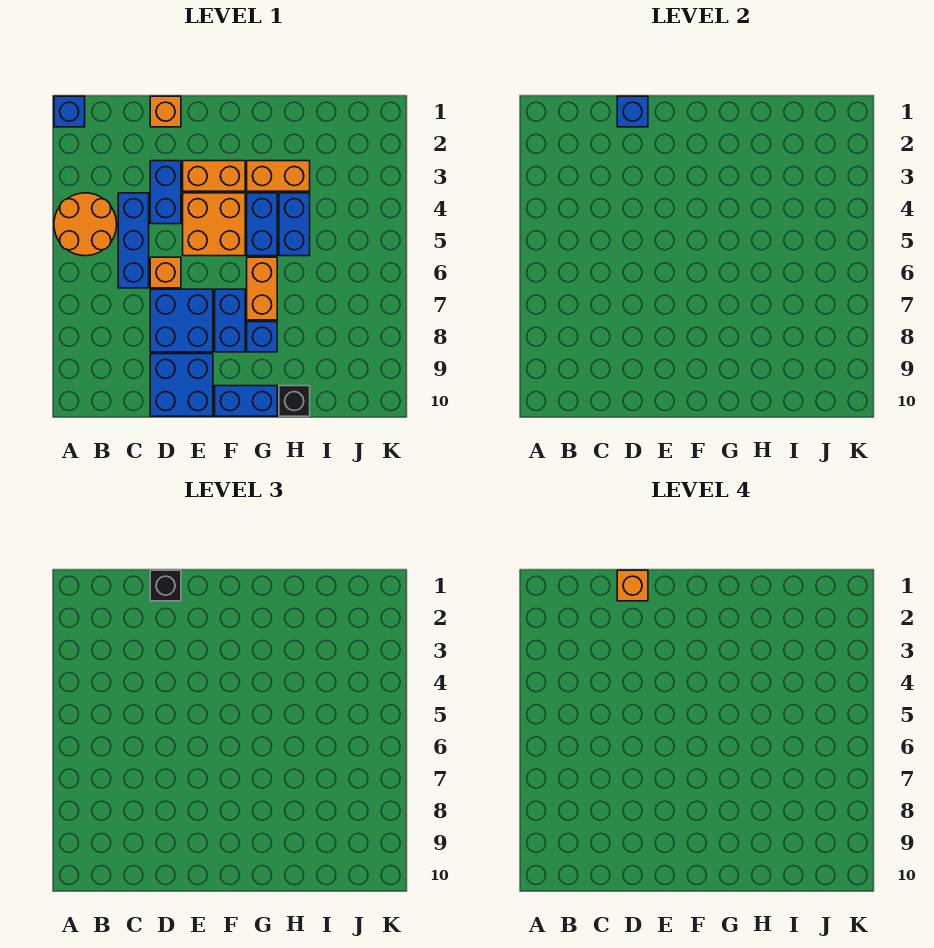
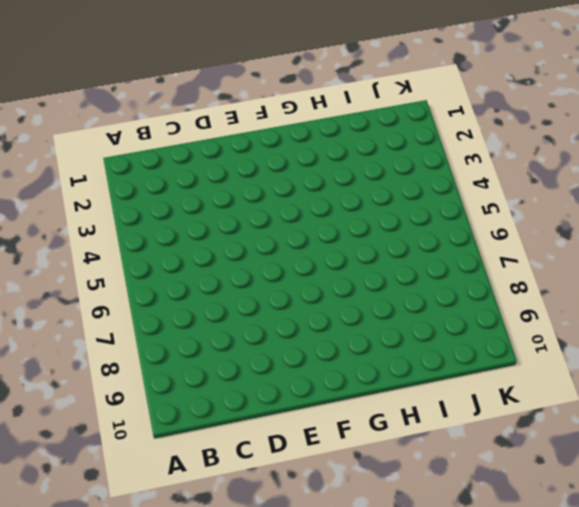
none -> blue brick A1 level 1
none -> orange round brick A4:B5 level 1
none -> blue brick C4:C6 level 1

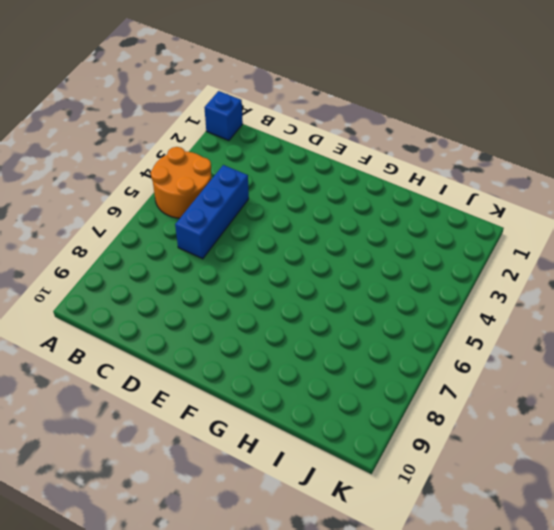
none -> orange brick D1 level 1
none -> blue brick D3:D4 level 1
none -> orange brick D6 level 1

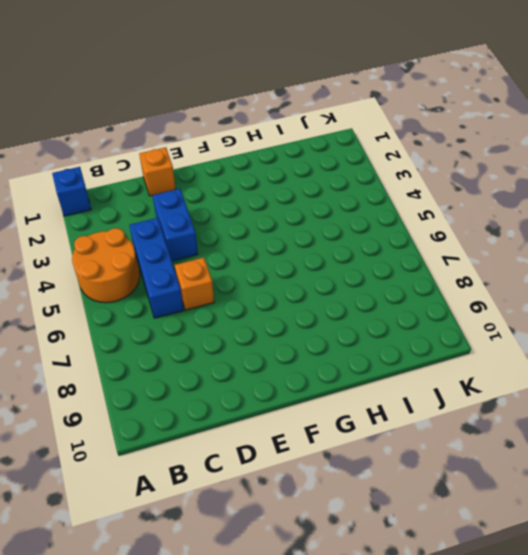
none -> blue brick D7:E8 level 1
none -> blue brick D9:E10 level 1
none -> orange brick E3:F3 level 1

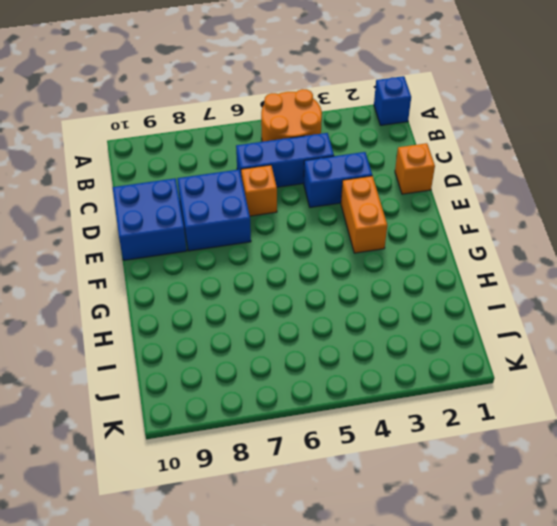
none -> orange brick E4:F5 level 1
none -> blue brick F7:F8 level 1
none -> blue brick F10:G10 level 1

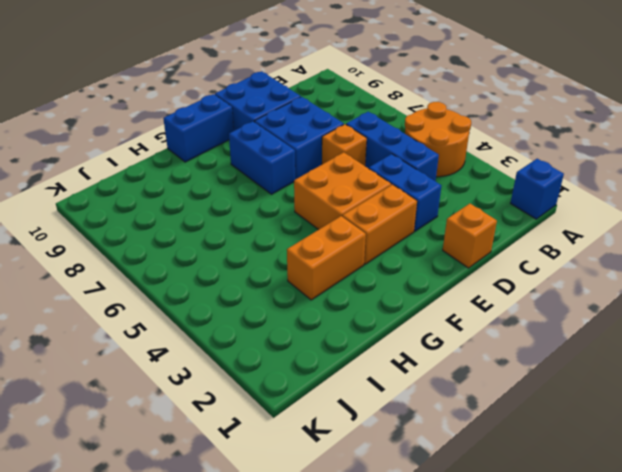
none -> blue brick G4:G5 level 1
none -> orange brick G6:G7 level 1
none -> blue brick G8 level 1

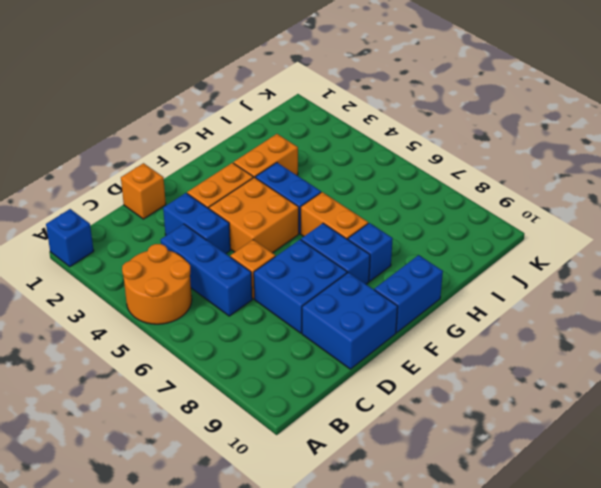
none -> blue brick H4:H5 level 1
none -> black brick H10 level 1
none -> blue brick D1 level 2

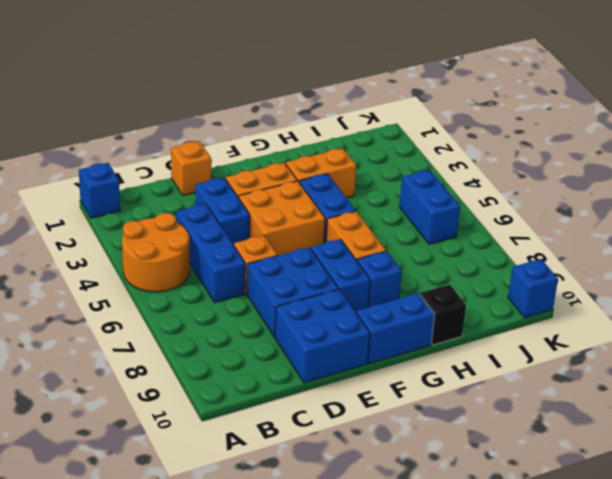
blue brick J5:J6 level 1 -> blue brick H4:H5 level 1
blue brick K10 level 1 -> blue brick D1 level 2
none -> black brick D1 level 3
none -> orange brick D1 level 4

